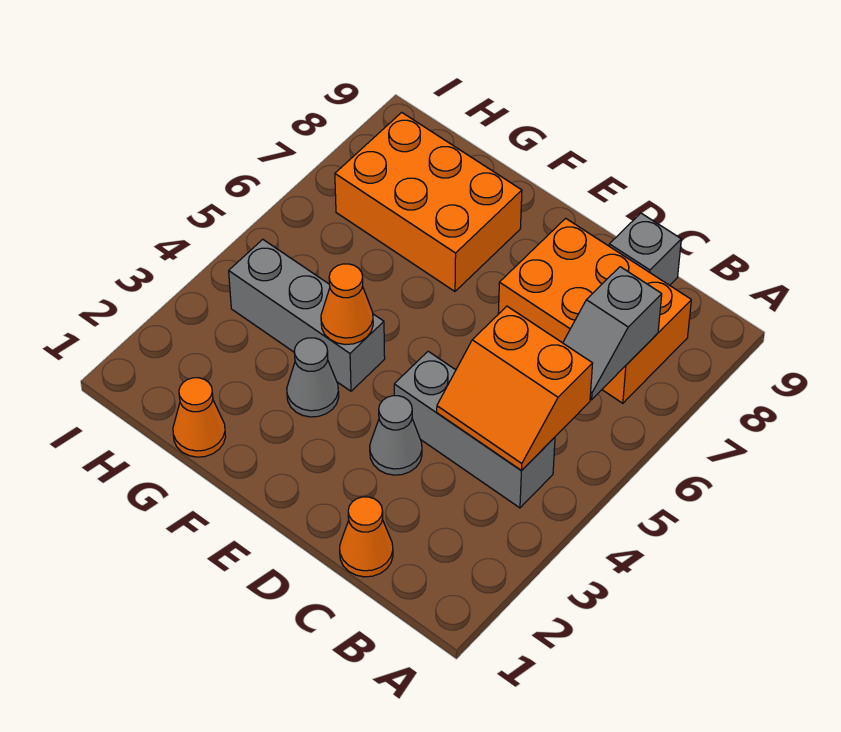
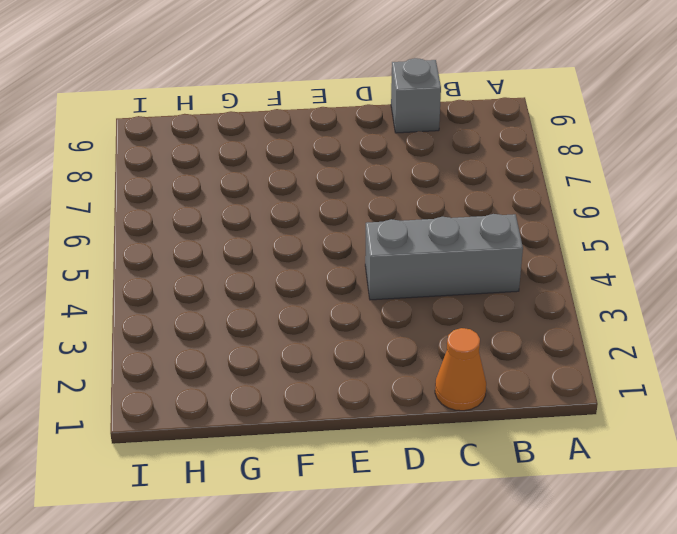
none -> orange brick B7:D8 level 1
none -> grey cone D3 level 1
none -> grey cone F3 level 1

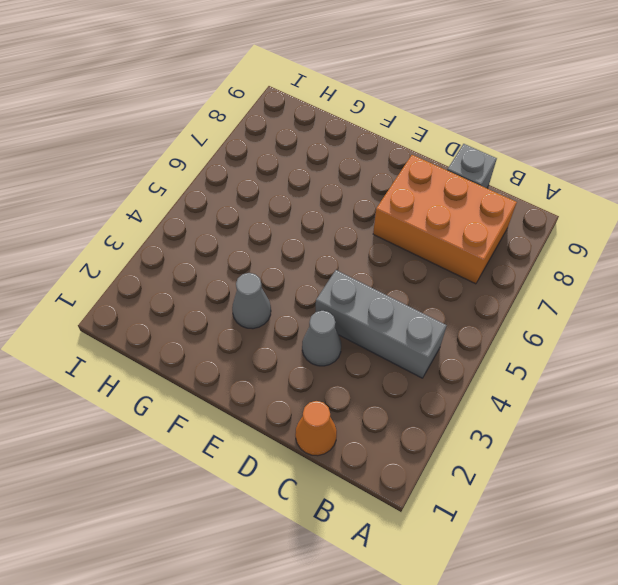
none -> grey brick F4:H4 level 1
none -> orange brick F7:H8 level 1
none -> orange cone G1 level 1

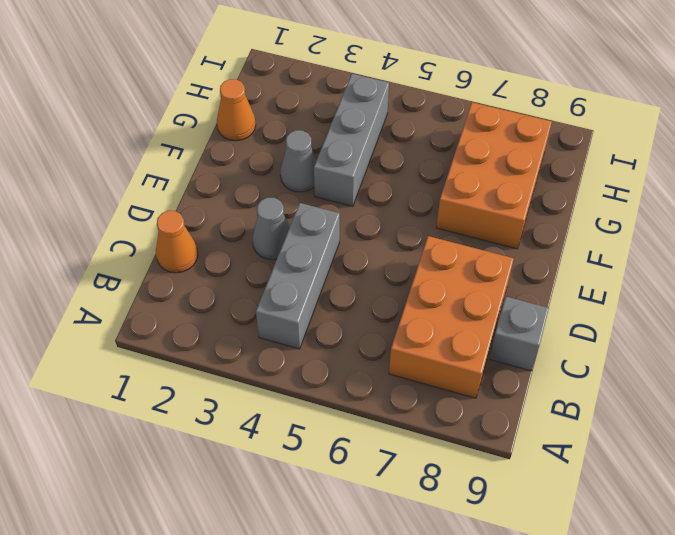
none -> orange slope B4:C5 level 2 top 5
none -> grey slope B6:B7 level 2 top 7
none -> orange cone F4 level 2

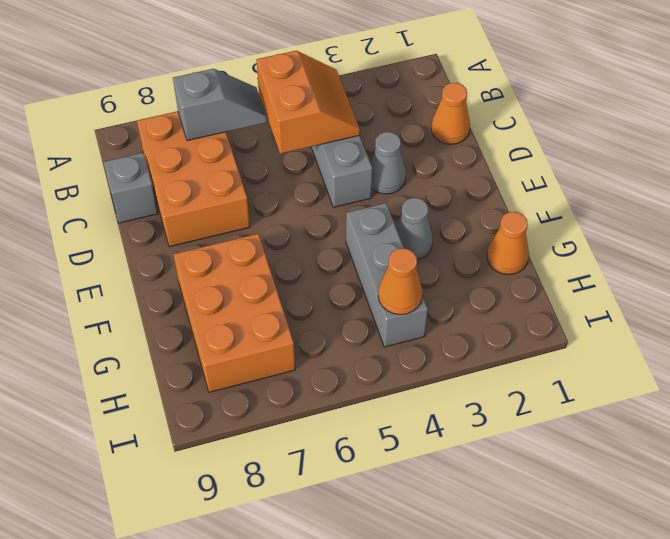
orange cone H4 level 2 -> orange cone F4 level 2

